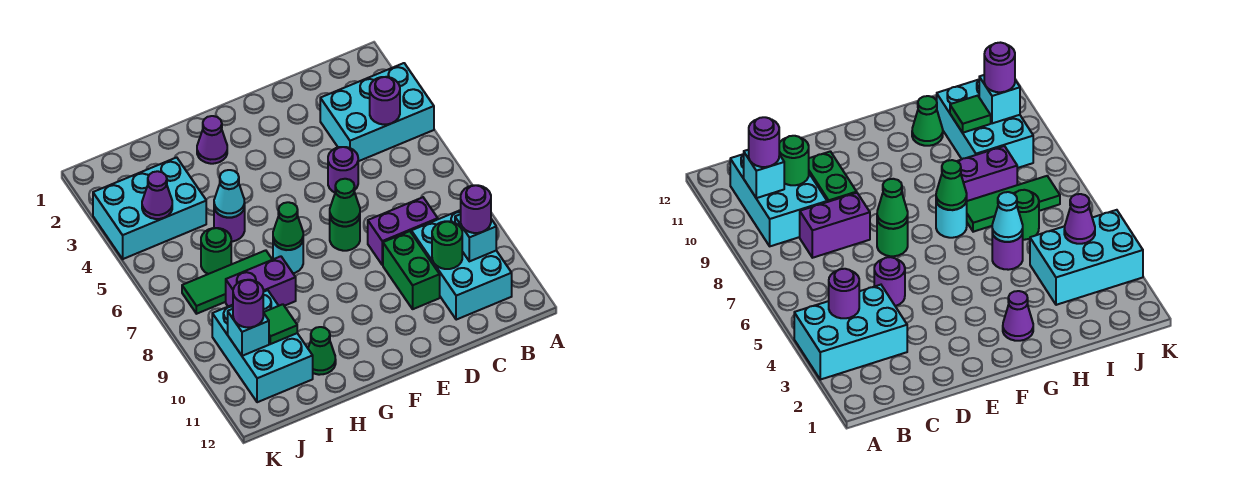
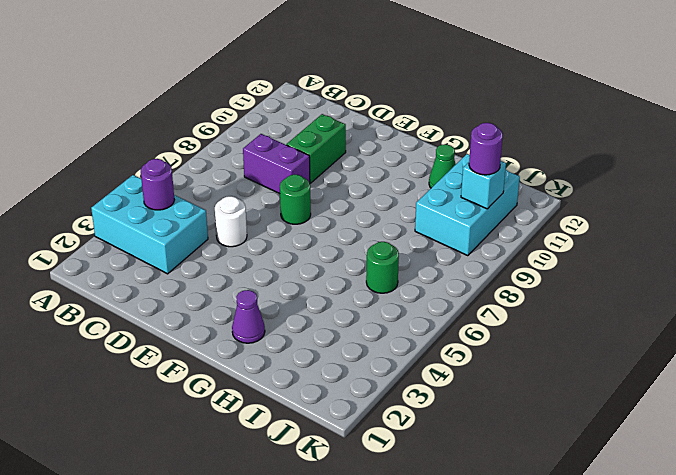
white round brick D5 level 1 -> purple round brick D5 level 1
none -> cyan brick B9:C11 level 1
none -> cyan round brick G7 level 1
none -> purple round brick H5 level 1

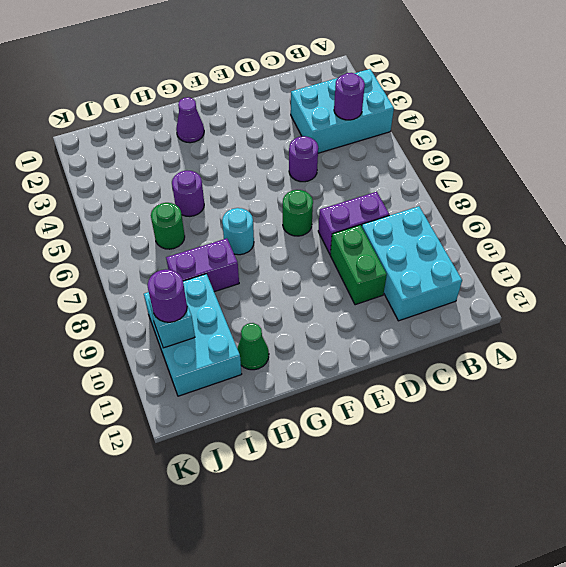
none -> green tile H7:J7 level 1
none -> cyan brick I3:K4 level 1
none -> cyan brick B10 level 2

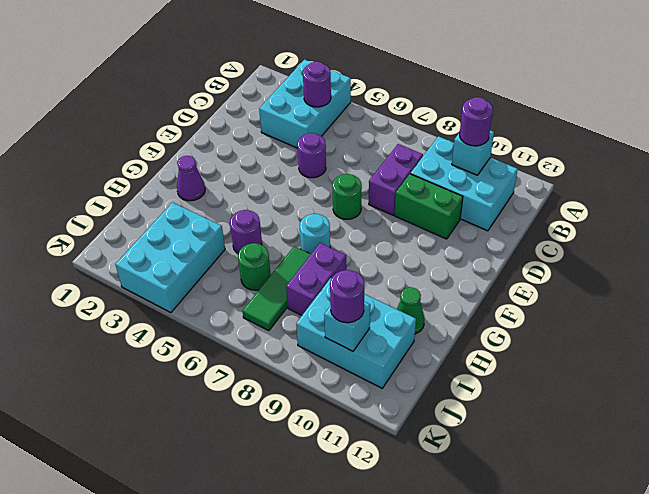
none -> green round brick C10 level 2
none -> green cone E7 level 2
none -> green cone G7 level 2

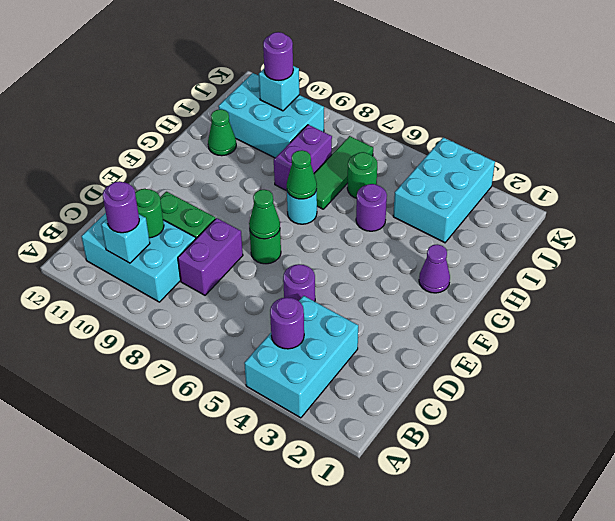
none -> cyan cone H5 level 2
none -> green tile I10 level 2
none -> purple cone J4 level 2

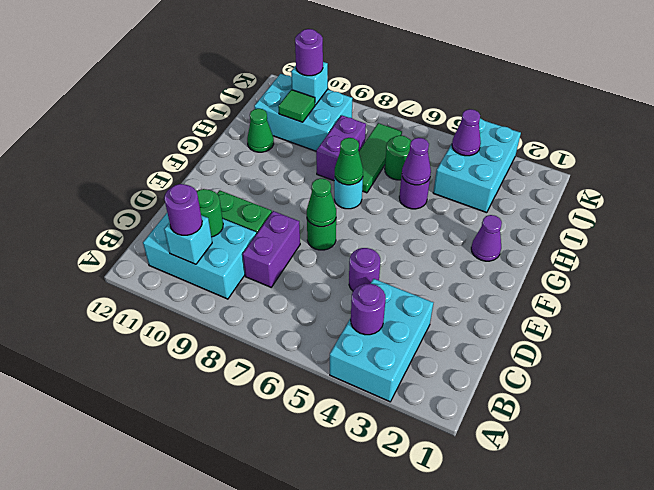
purple cone H5 level 2 -> cyan cone H5 level 2

